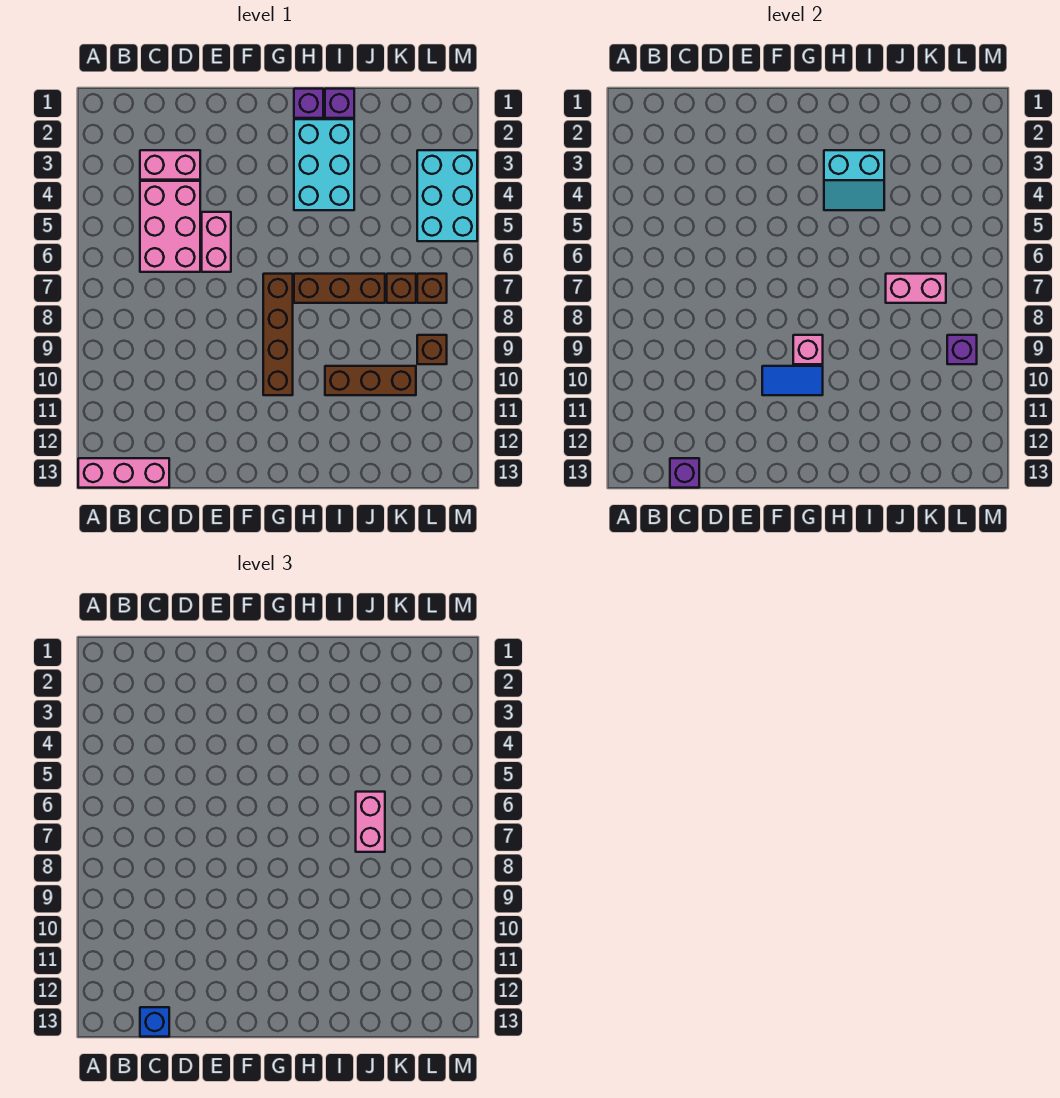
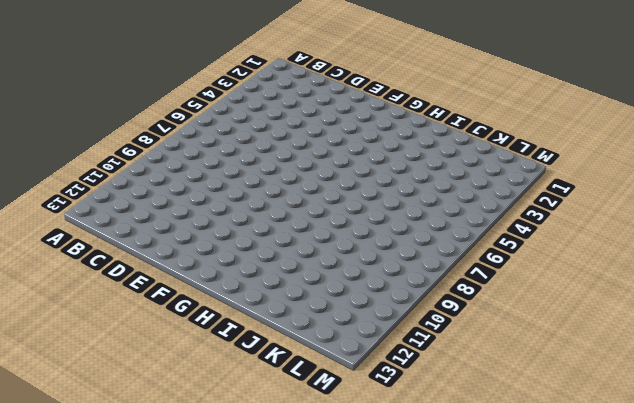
none -> pink brick A13:C13 level 1
none -> pink brick C3:D3 level 1
none -> pink brick C4:D6 level 1

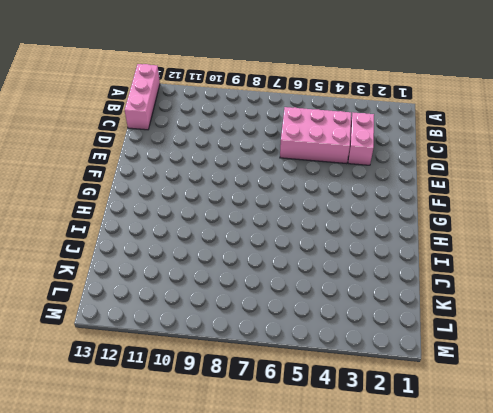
none -> pink brick E5:E6 level 1
none -> brown brick G7:G10 level 1
none -> purple brick H1 level 1

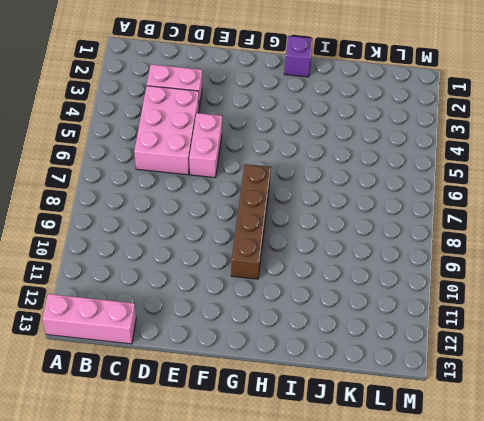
none -> cyan brick H2:I4 level 1
none -> brown brick H7:J7 level 1
none -> purple brick I1 level 1

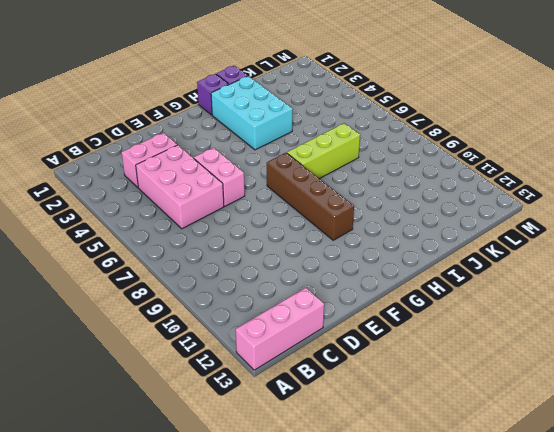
lime brick H7:J7 level 1 -> brown brick H7:J7 level 1
none -> brown brick I10:K10 level 1
none -> brown brick K7 level 1
none -> cyan brick L3:M5 level 1

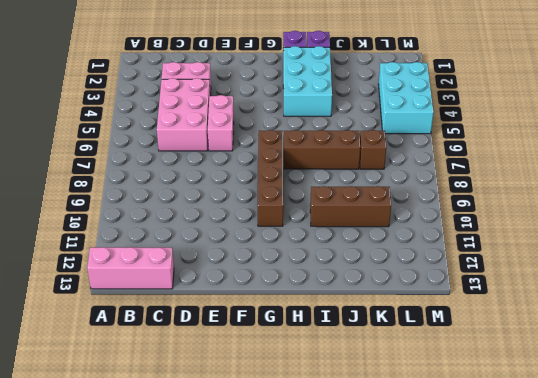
none -> brown brick L7 level 1
none -> brown brick L9 level 1
none -> purple brick C13 level 2

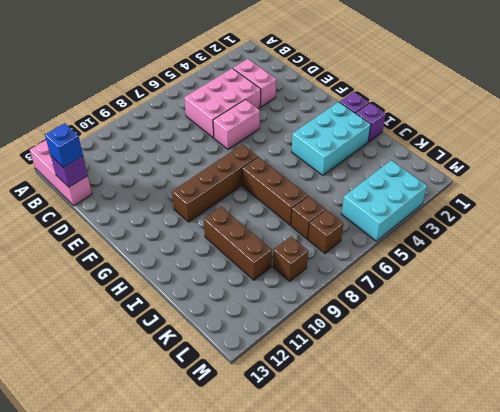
none -> blue tile F10:G10 level 2
none -> pink brick G9 level 2
none -> cyan slope H3:I4 level 2 top 3

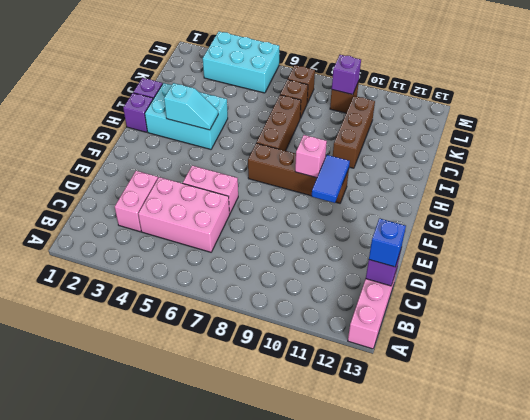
cyan slope H3:H4 level 2 top 3 -> cyan slope H3:I4 level 2 top 3
none -> pink brick J7:K7 level 2
none -> pink brick J6:J7 level 3

